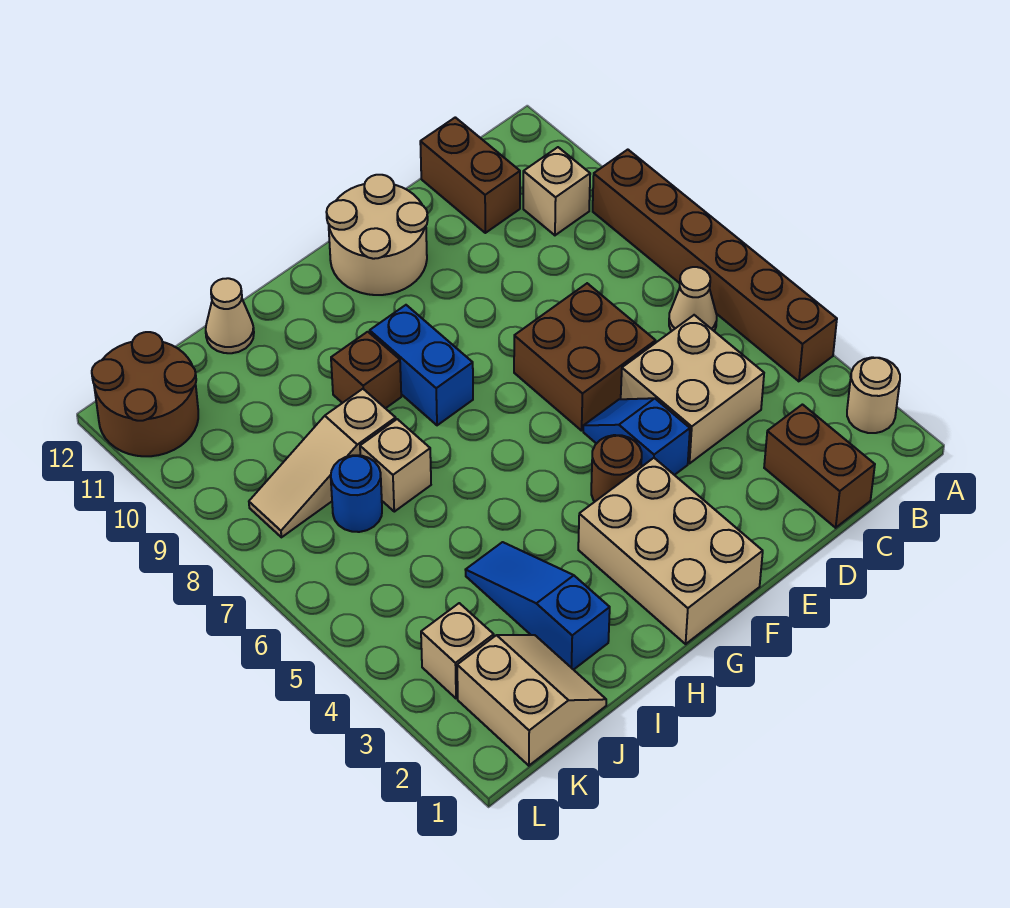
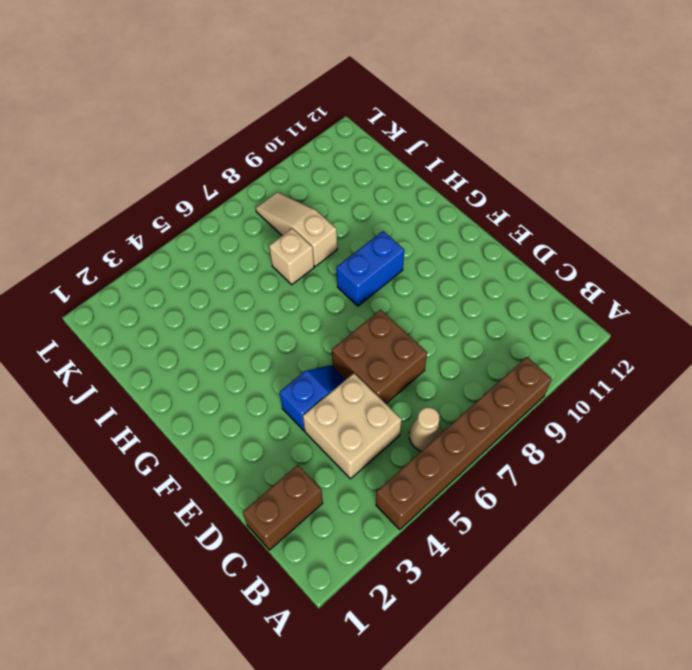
none -> tan round brick A2 level 1
none -> tan brick B10 level 1
none -> brown brick C11:C12 level 1

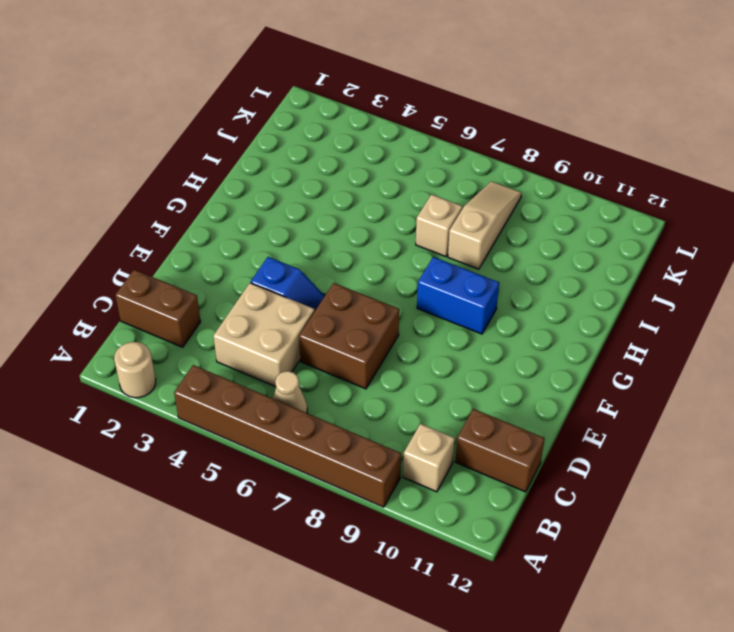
none -> tan round brick E11:F12 level 1
none -> tan brick F1:G3 level 1
none -> brown round brick F4 level 1

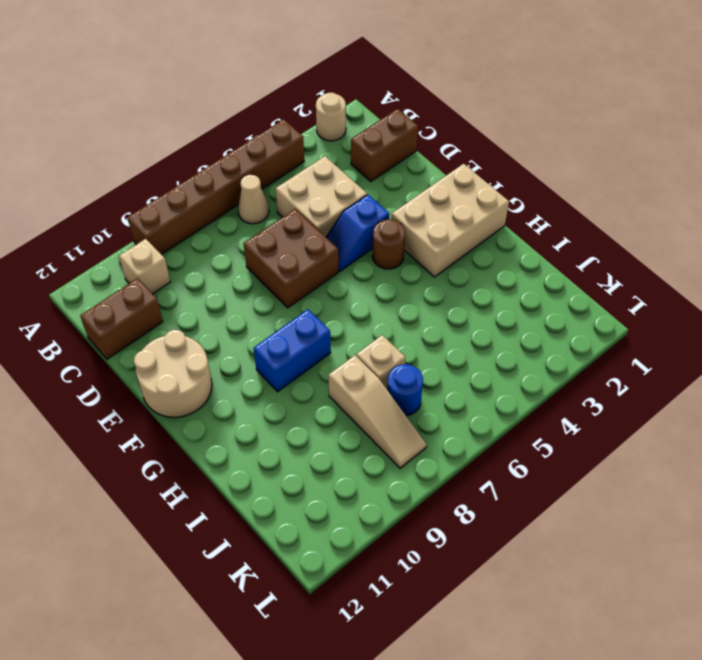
none -> brown brick H9 level 1
none -> blue slope I2:I4 level 1 top 2
none -> tan cone I12 level 1

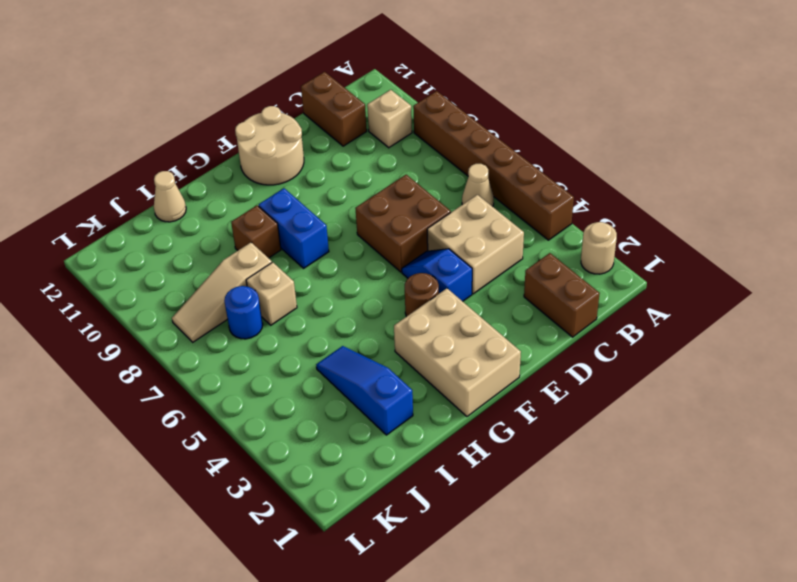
none -> tan slope J1:K2 level 1 top K
none -> tan brick K3 level 1
none -> brown round brick K11:L12 level 1

